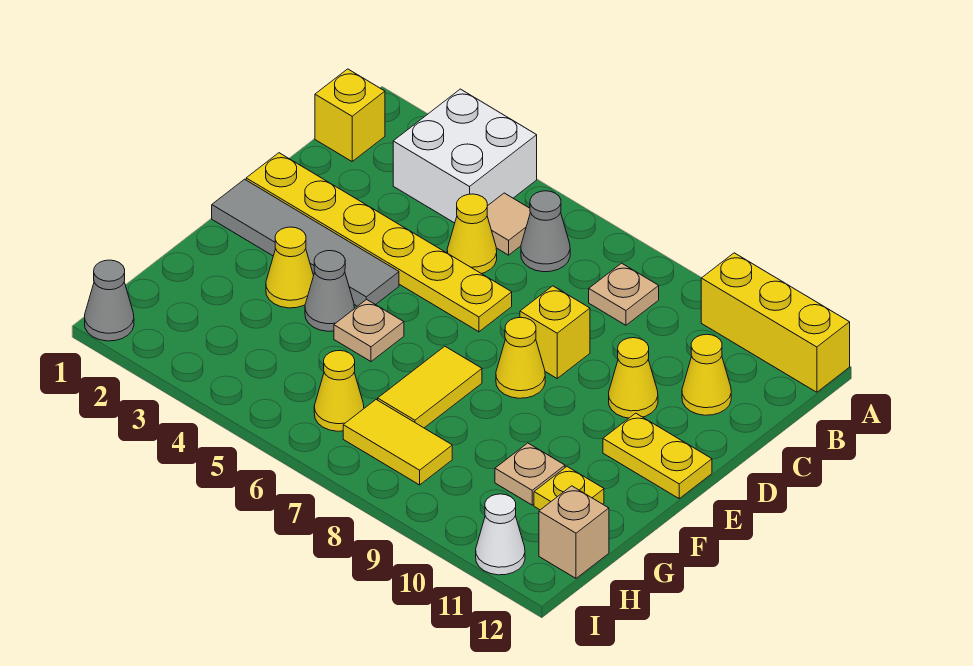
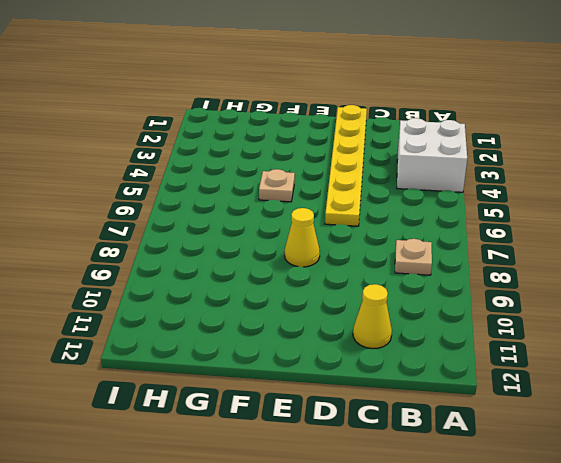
none -> yellow brick A10:A12 level 1
none -> yellow brick B1 level 1
none -> tan tile B5 level 1

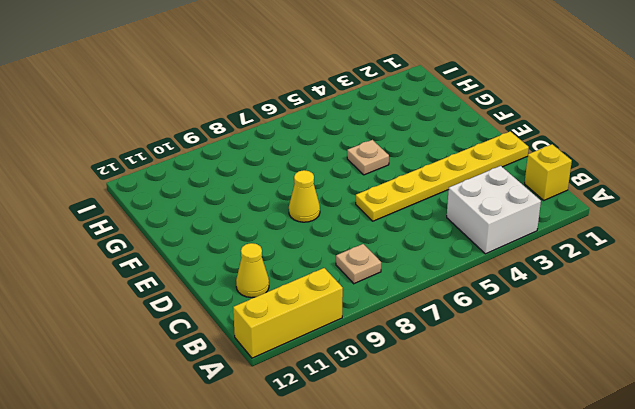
none -> tan tile B5 level 1
none -> grey cone B6 level 1
none -> yellow cone C5 level 1

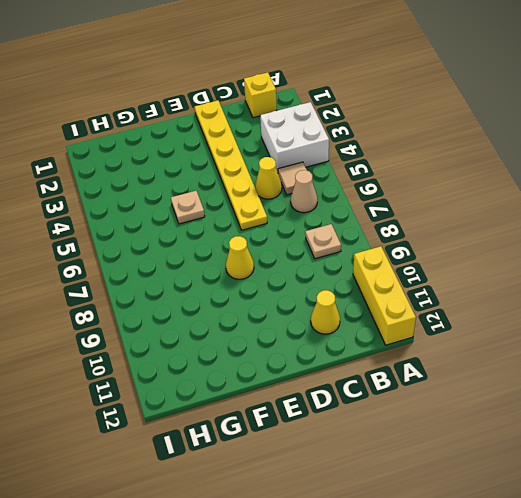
tan cone B6 level 1 -> grey cone B6 level 1
none -> yellow brick D8 level 1
none -> yellow cone D10 level 1
none -> grey tile E1:E4 level 1

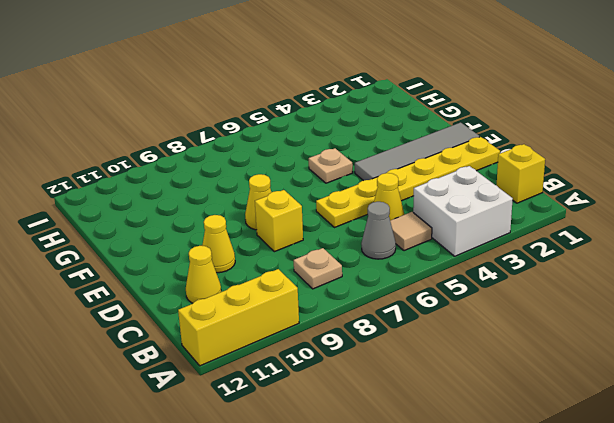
none -> yellow plate E11:E12 level 1
none -> yellow cone F3 level 1
none -> grey cone F4 level 1

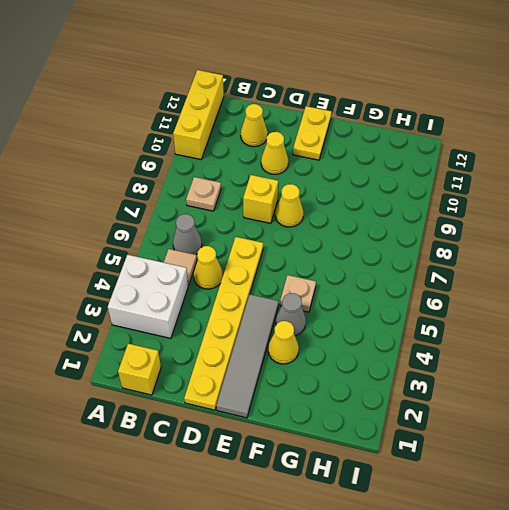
none -> yellow tile F7:G7 level 1
none -> tan plate G10 level 1
none -> yellow plate G11 level 1

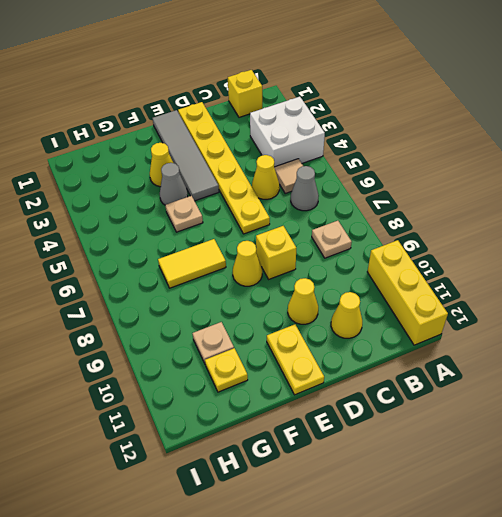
none -> yellow cone H6 level 1
none -> yellow tile H7:H8 level 1
none -> tan brick H12 level 1

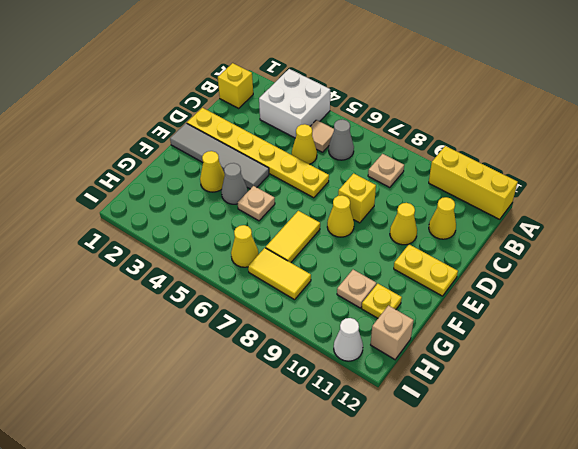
none -> grey cone I1 level 1

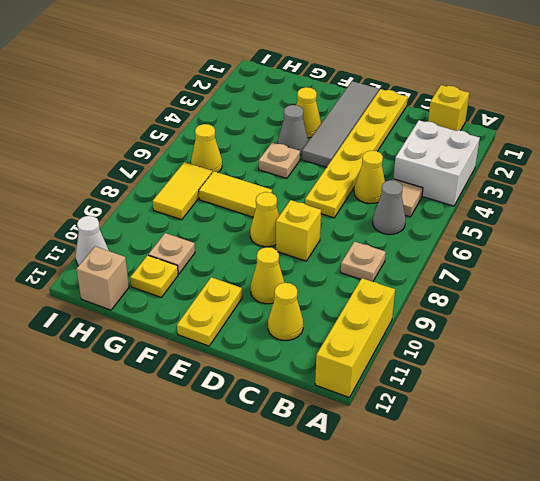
none -> grey cone I1 level 1

